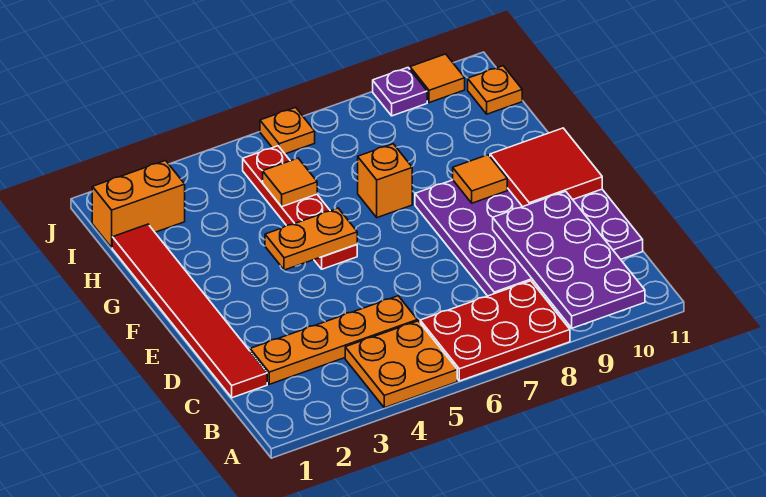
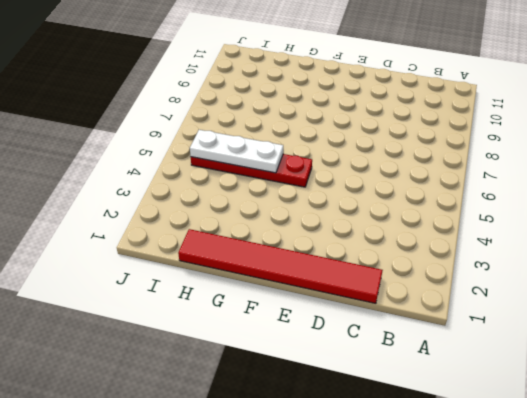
white plate G5:I5 level 2 -> orange tile H5 level 2
none -> orange plate A4:B5 level 1
none -> red plate A6:B8 level 1
none -> orange plate C2:C5 level 1

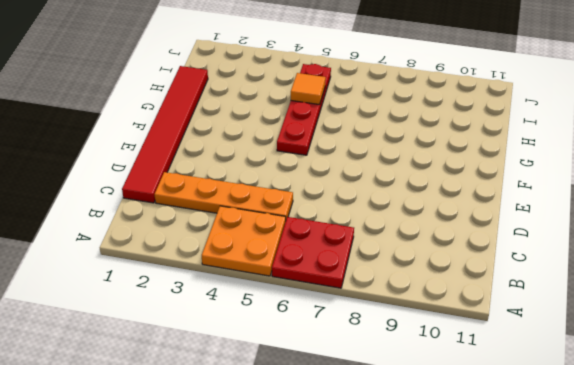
red plate A6:B7 level 1 -> red plate A6:B8 level 1
none -> purple plate C8:F11 level 1
none -> orange brick G7 level 1
none -> orange brick I1:I2 level 1

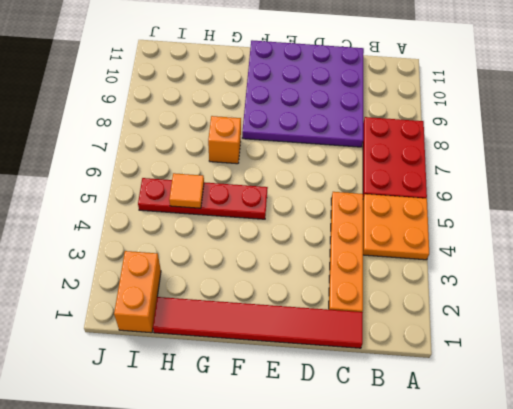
none -> orange plate I11 level 1
none -> orange plate J6 level 1
none -> purple plate J9 level 1

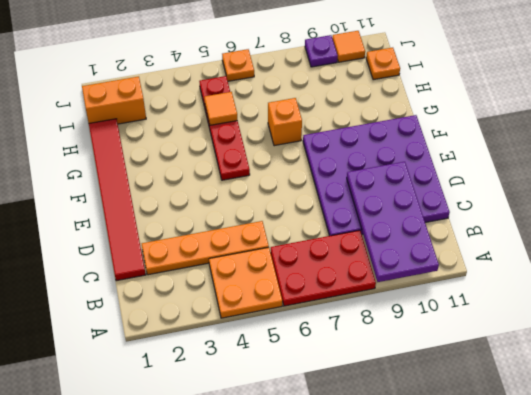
none -> red tile E10:F11 level 2
none -> orange plate F4:F5 level 2
none -> orange tile F9 level 2

